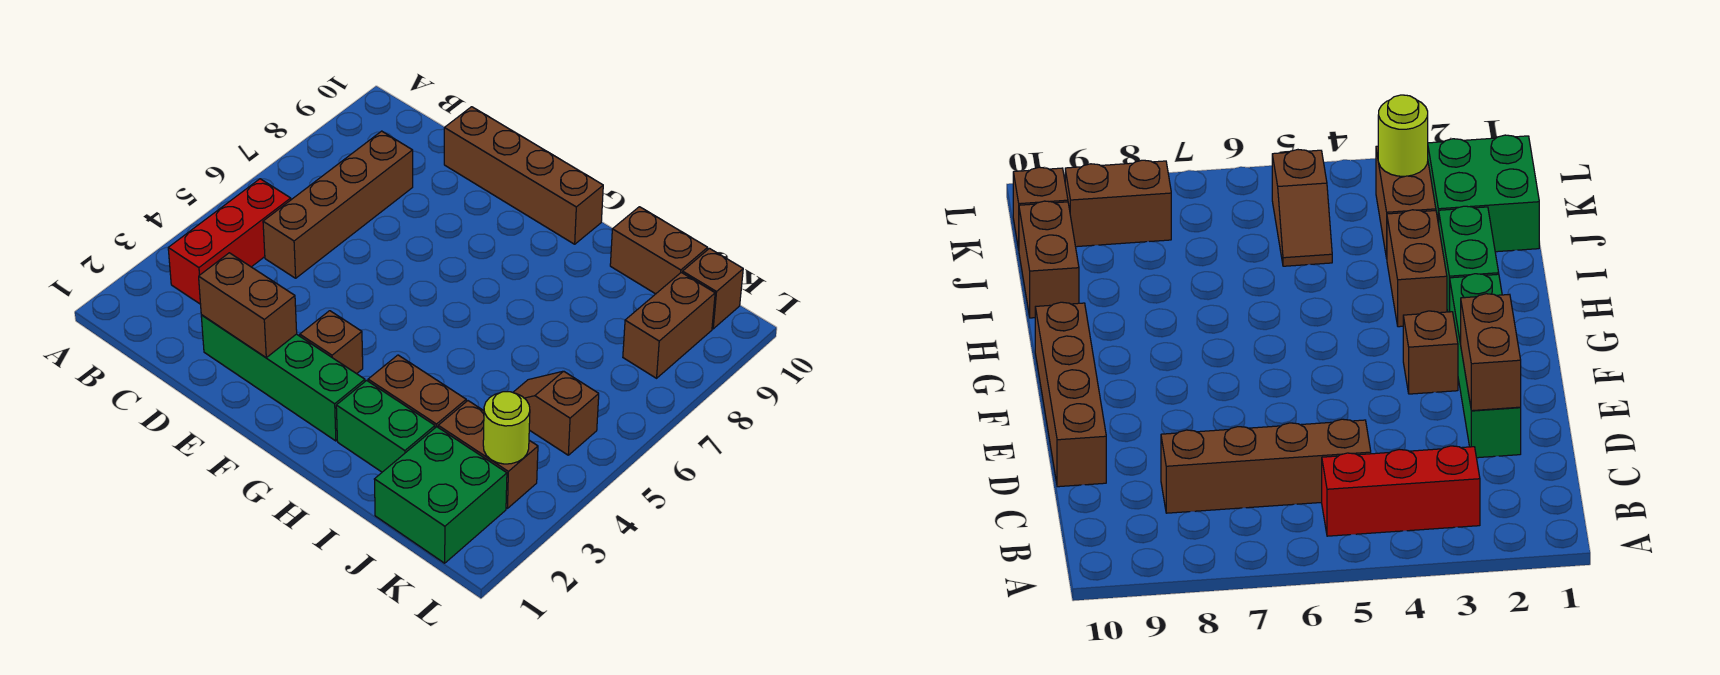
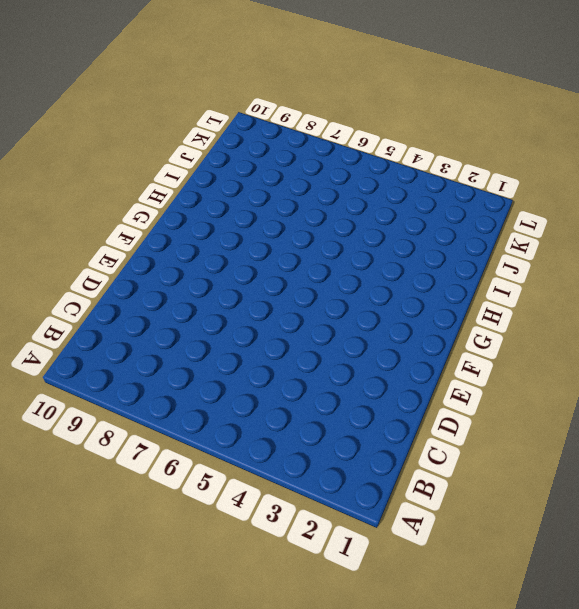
none -> red brick B3:B5 level 1
none -> brown brick C5:C8 level 1
none -> green brick D2:G2 level 1

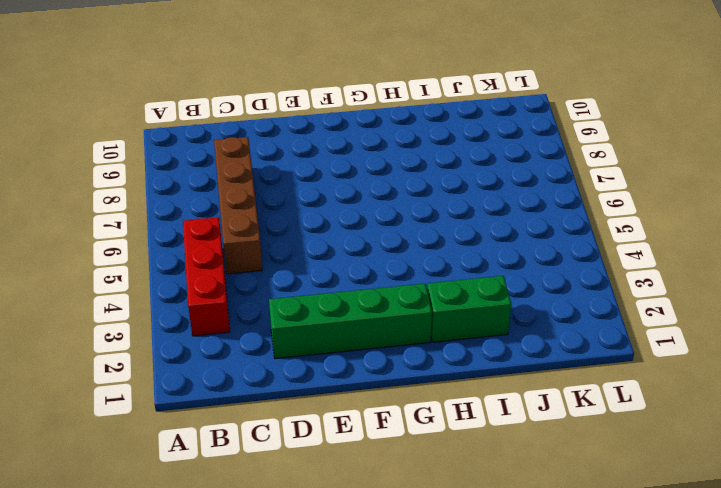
none -> brown brick D10:G10 level 1
none -> brown brick F3 level 1
none -> brown brick H3:I3 level 1

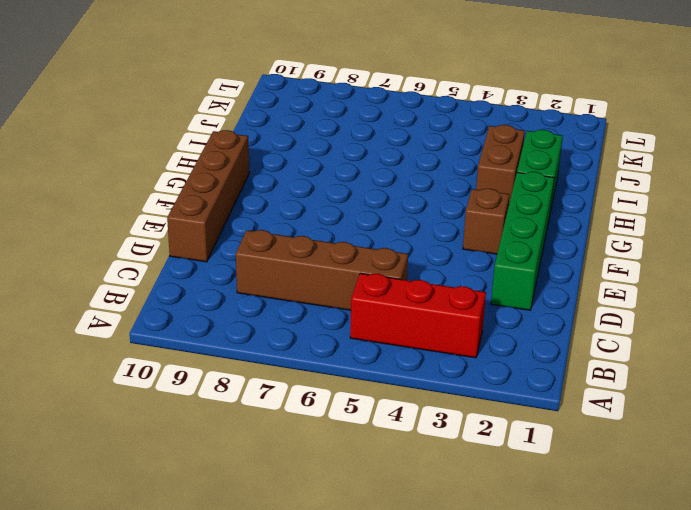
none -> brown brick I10:J10 level 1
none -> green brick J1:K2 level 1
none -> brown brick J3:K3 level 1

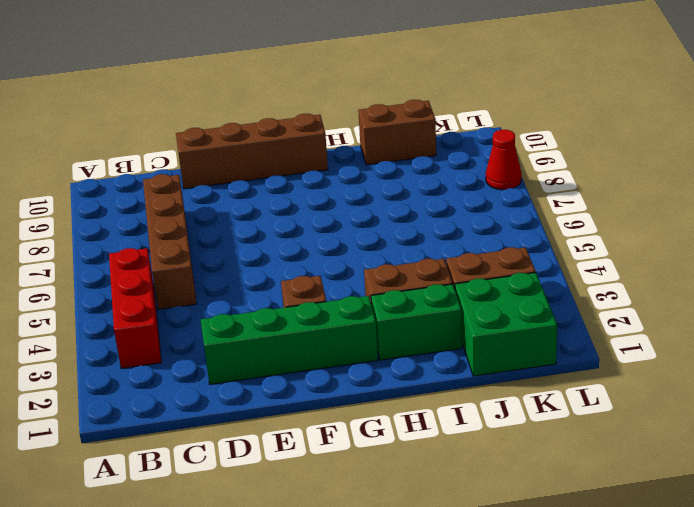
red cone L8 level 1 -> none
none -> brown slope J5:K5 level 1 top K
none -> brown brick K8:K9 level 1
none -> brown brick K10 level 1

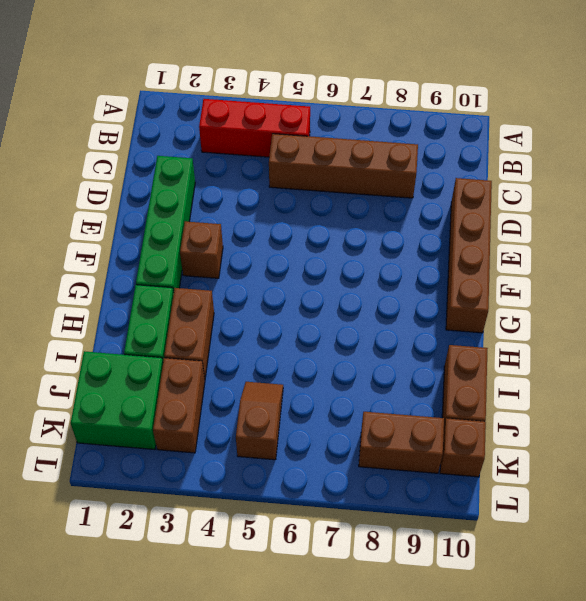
none -> brown brick D2:E2 level 2
none -> lime round brick K3 level 2

